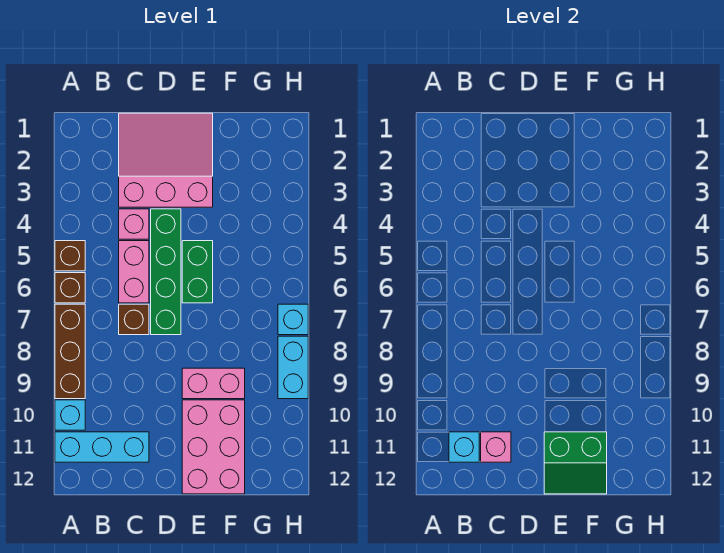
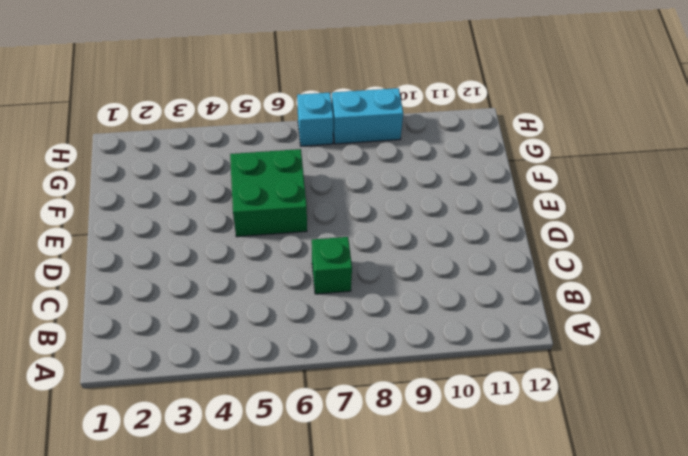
green brick C7 level 1 -> brown brick C7 level 1
green brick E5:F6 level 1 -> green brick E5:E6 level 1
none -> brown brick A5 level 1
none -> brown brick A6 level 1
none -> brown brick A7:A9 level 1

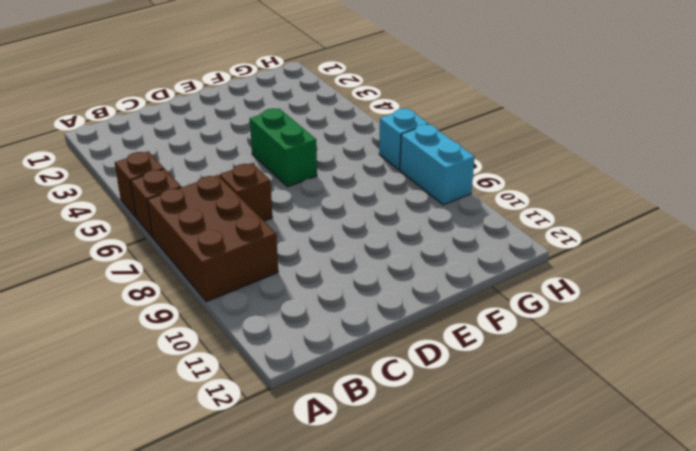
brown brick A7:B9 level 1 -> brown brick A7:A9 level 1
none -> cyan brick A10 level 1
none -> cyan brick A11:C11 level 1
none -> pink slope C1:E3 level 1 top 3

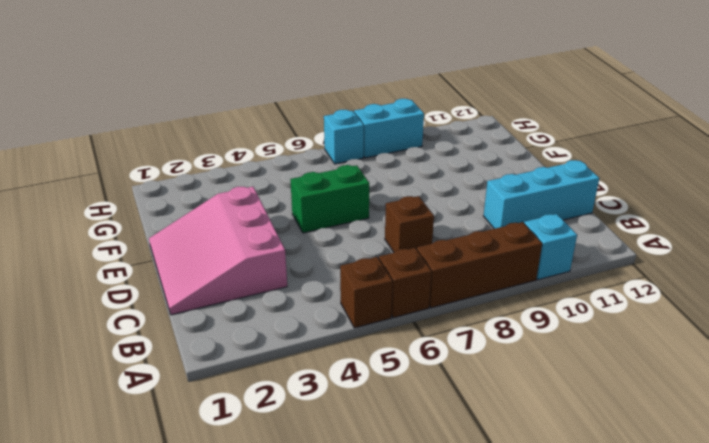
cyan brick C10:C12 level 1 -> cyan brick A11:C11 level 1
none -> pink brick C4 level 1
none -> pink brick C5:C6 level 1
none -> green brick D4:D7 level 1

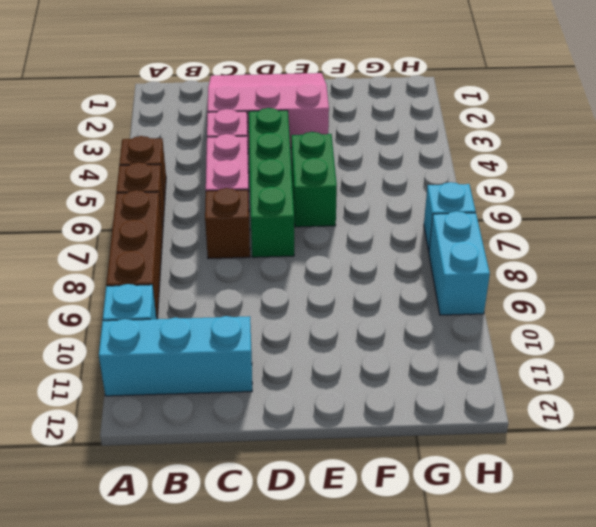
none -> pink brick E9:F9 level 1
none -> pink brick E10:F12 level 1
none -> cyan brick B11 level 2

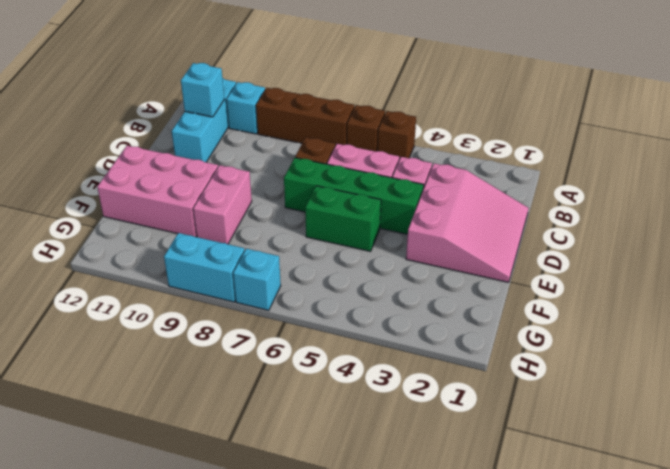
none -> pink brick C11 level 2
none -> green slope E11:F12 level 2 top 11

